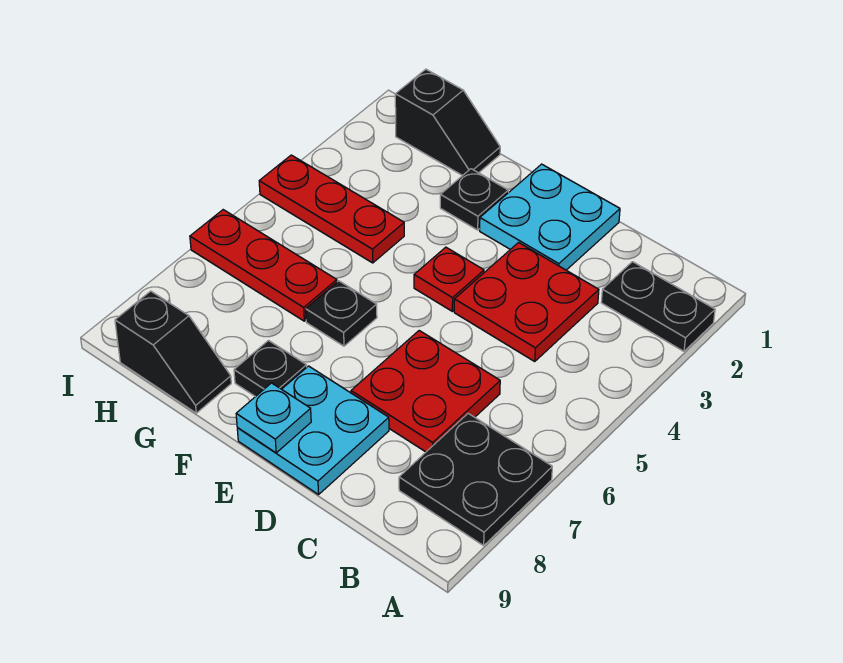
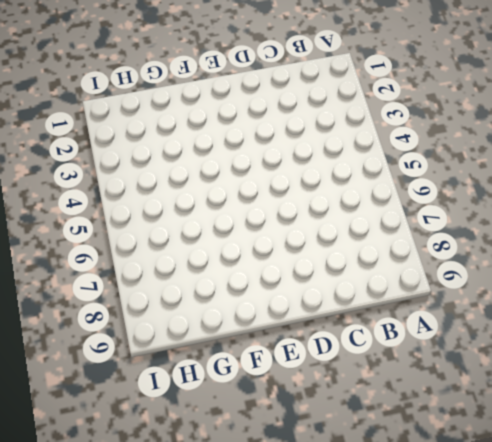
none -> black plate A2:B2 level 1
none -> black plate A7:B8 level 1
none -> red plate C3:D4 level 1

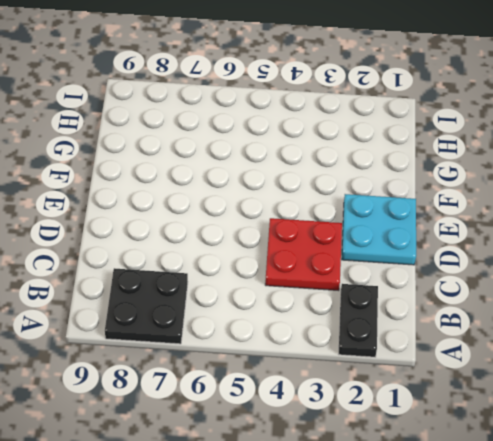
none -> red plate C6:D7 level 1
none -> cyan plate D8:E9 level 1
none -> red plate E4 level 1

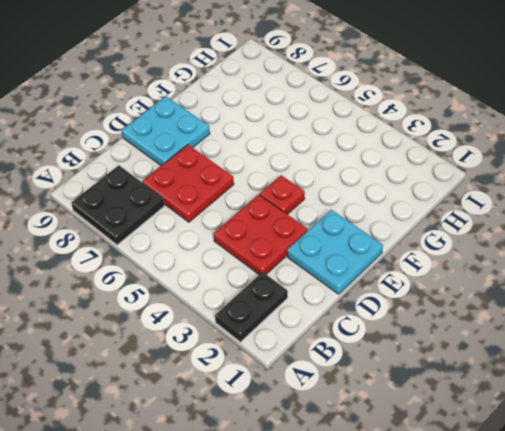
none -> black plate F2 level 1
none -> black plate F6 level 1
none -> black plate F8 level 1

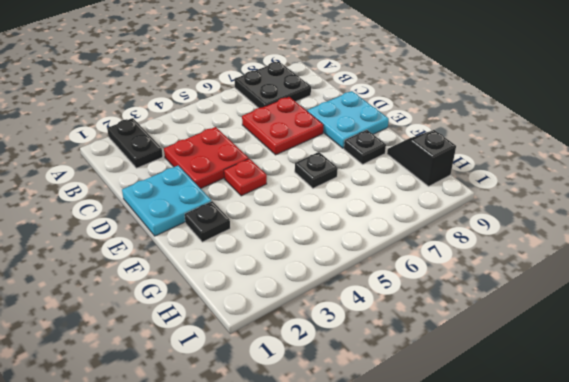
none -> black slope G1:H1 level 1 top H
none -> red plate G4:I4 level 1
none -> red plate G6:I6 level 1

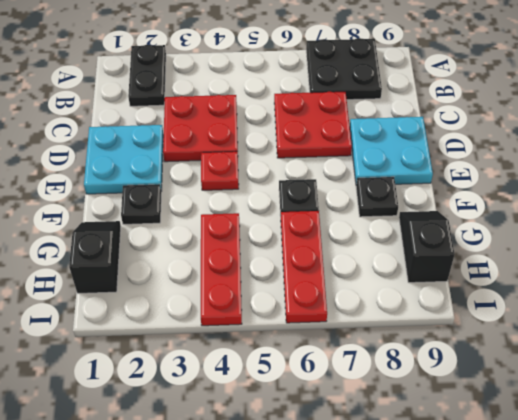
none -> cyan plate E9 level 2

